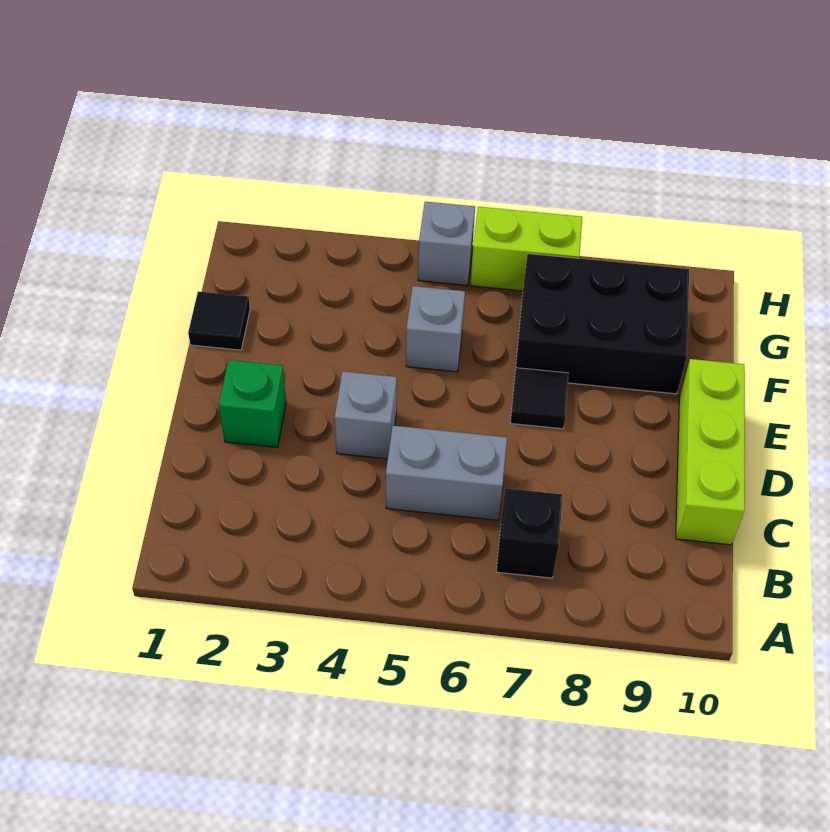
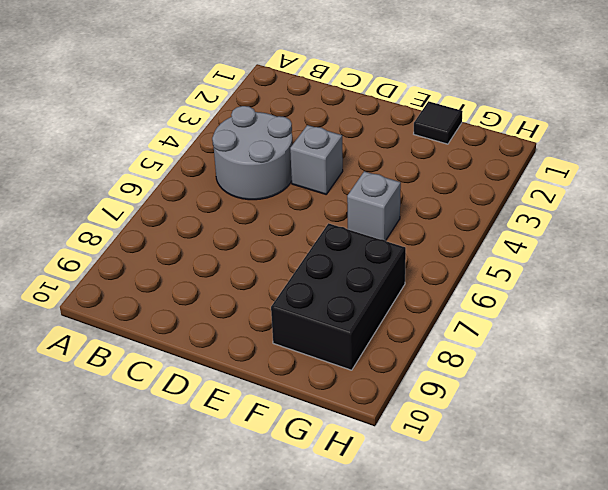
grey round brick B4:C5 level 1 -> grey brick C5:C6 level 1
none -> black brick B7 level 1
none -> lime brick C10:E10 level 1

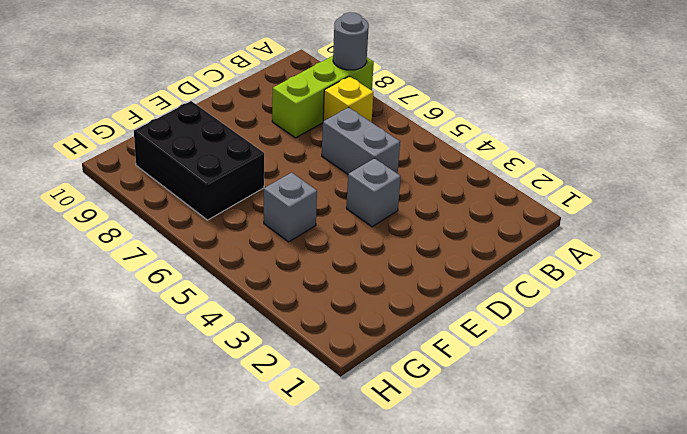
lime brick A8:C8 level 1 -> lime brick C10:E10 level 1
grey round brick A8 level 2 -> none
yellow brick B7 level 1 -> black brick B7 level 1
none -> green brick D2 level 1
none -> black tile E7 level 1

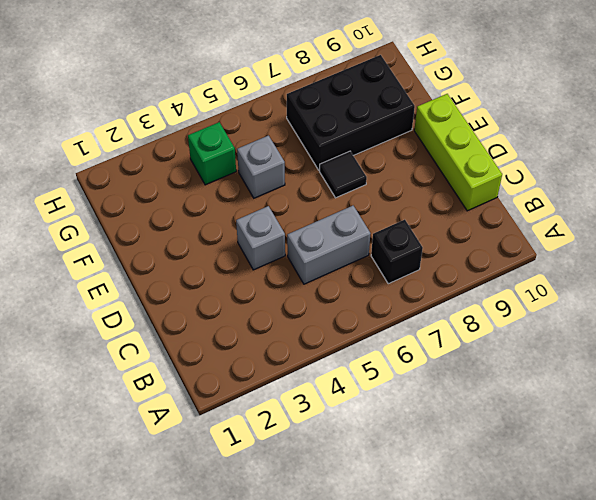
green brick G4 level 1 -> green brick D2 level 1
none -> black tile F1 level 1
none -> grey brick H5 level 1

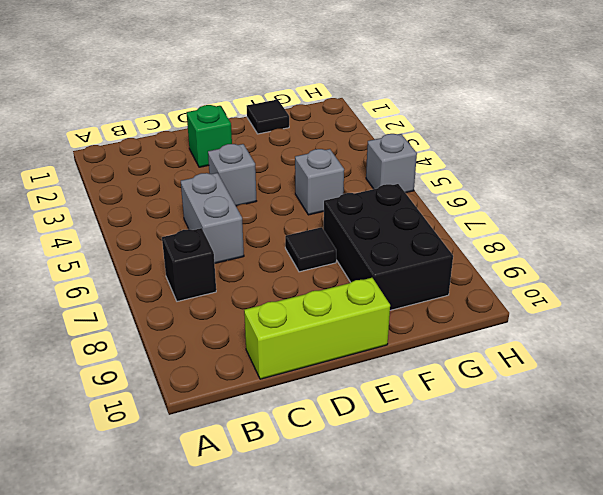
none -> lime brick H6:H7 level 1

